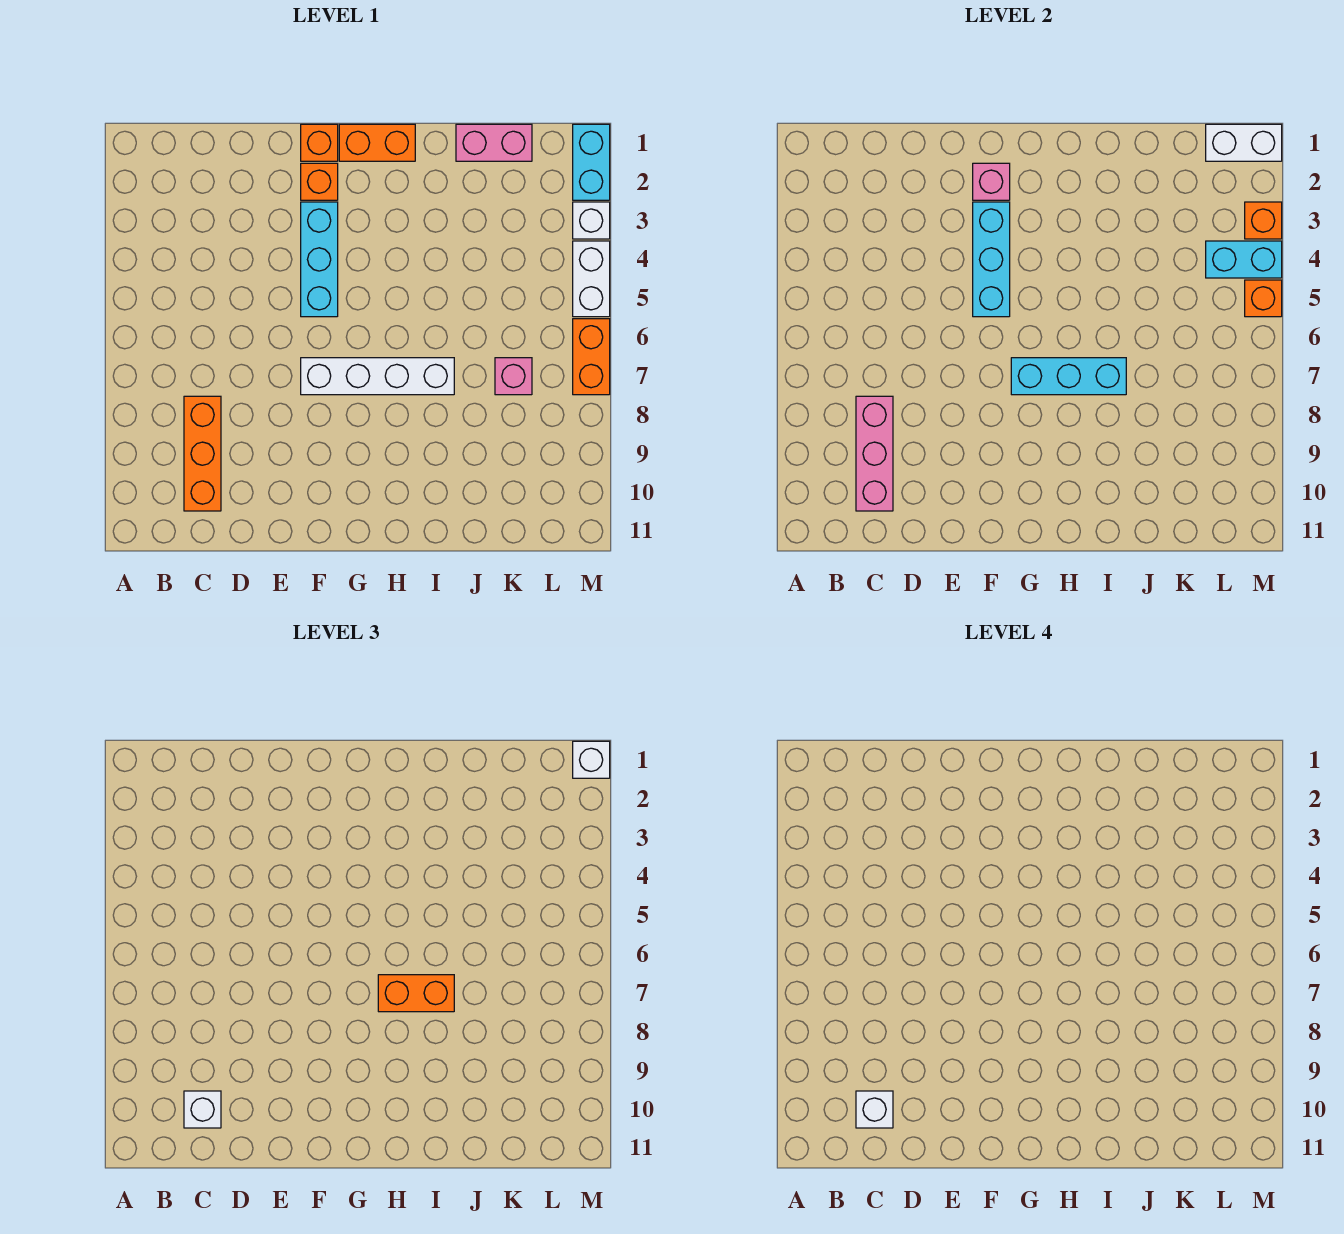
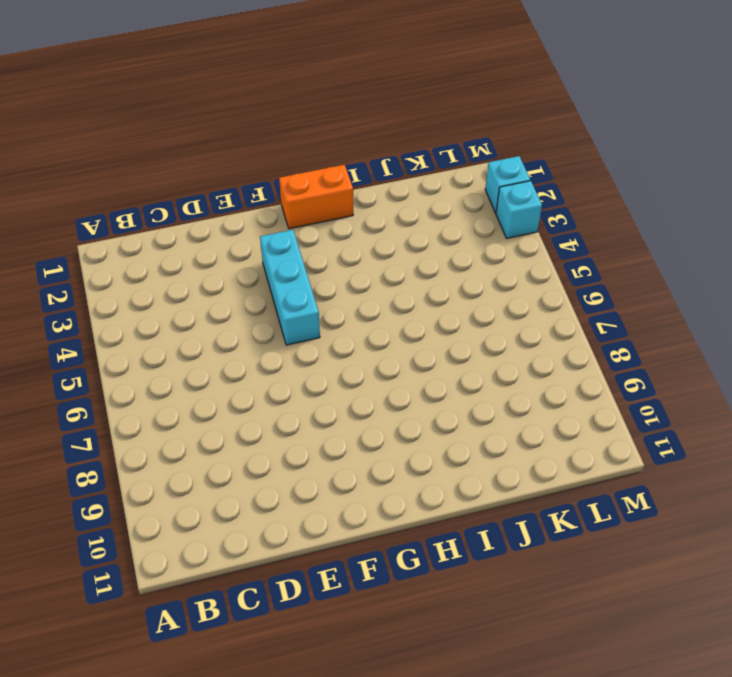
cyan brick M2 level 1 -> cyan brick M1:M2 level 1
cyan brick M3 level 1 -> white brick M3 level 1
none -> orange brick C8:C10 level 1
none -> orange brick F1 level 1
none -> orange brick F2 level 1

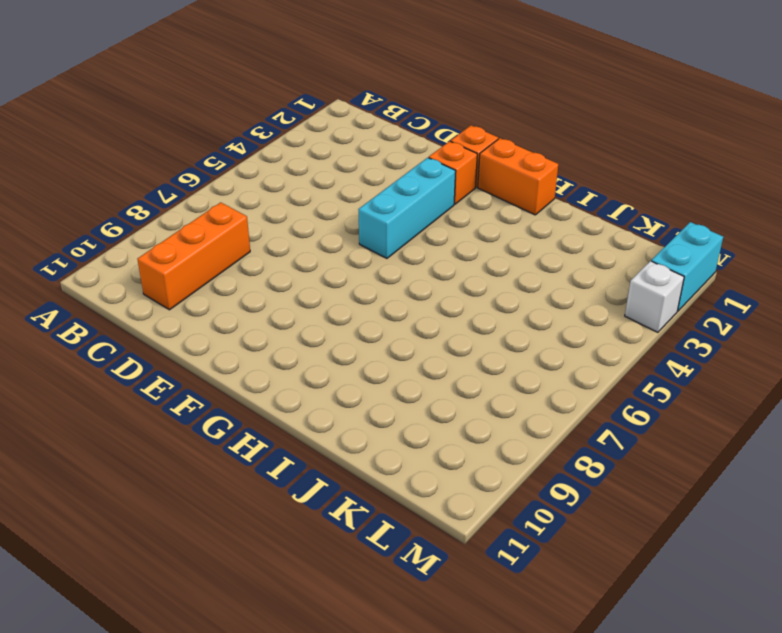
none -> white brick F7:I7 level 1
none -> pink brick J1:K1 level 1
none -> pink brick K7 level 1

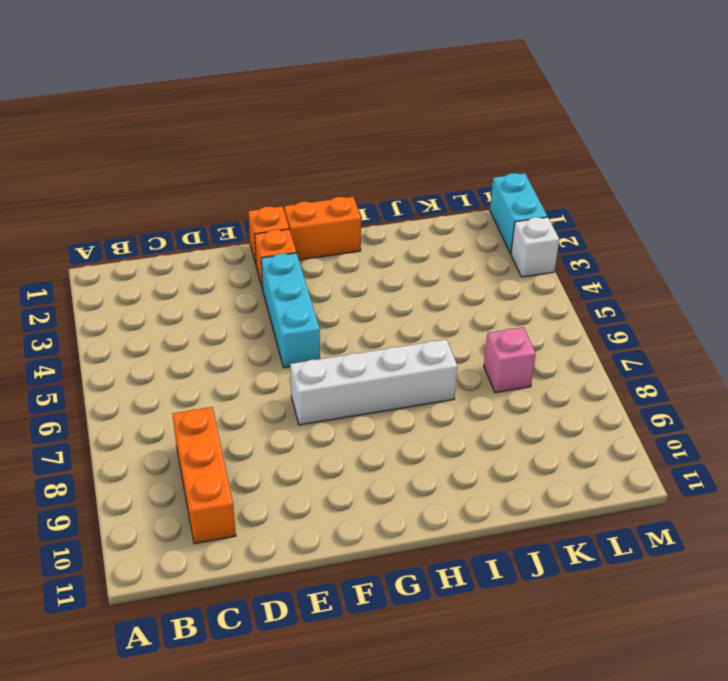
none -> pink brick J1:K1 level 1
none -> white brick M4:M5 level 1
none -> orange brick M6:M7 level 1

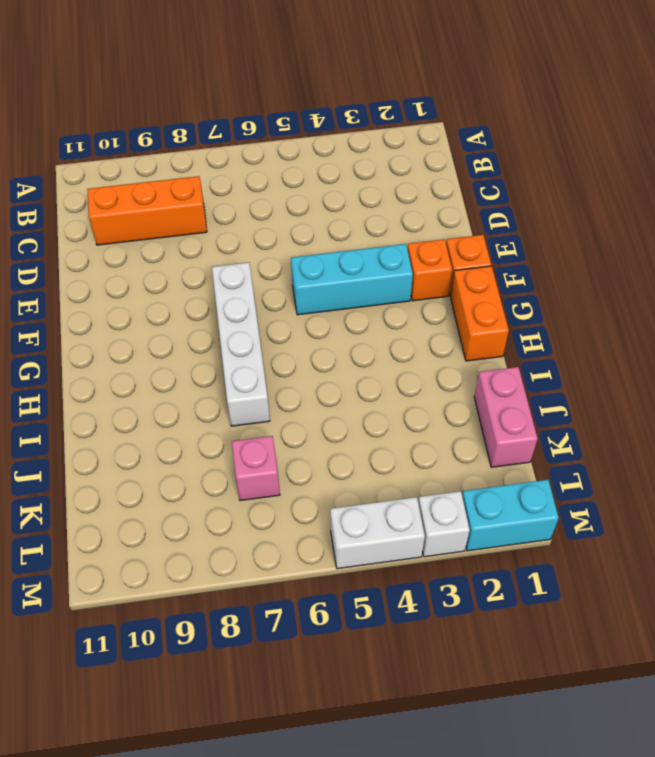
none -> orange brick M6:M7 level 1
none -> pink brick C8:C10 level 2
none -> pink brick F2 level 2

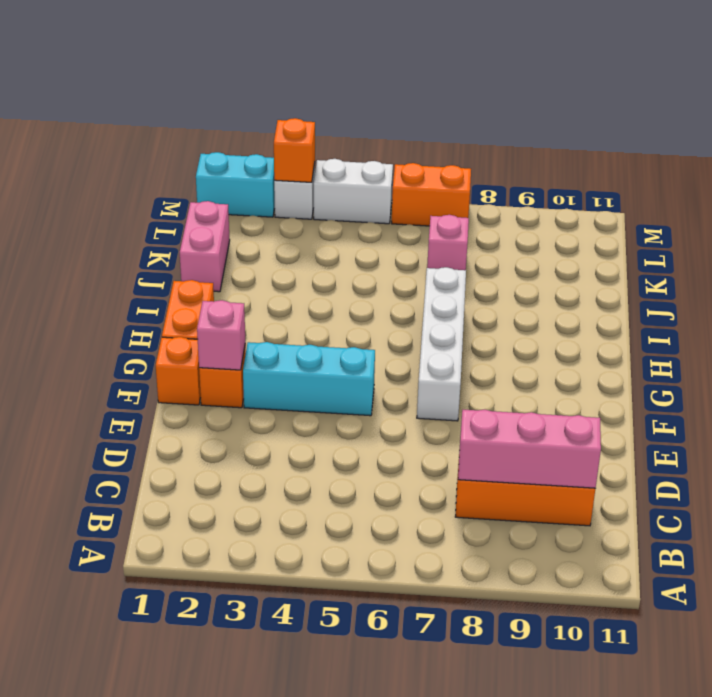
none -> cyan brick F3:F5 level 2
none -> cyan brick G7:I7 level 2
none -> white brick L1:M1 level 2

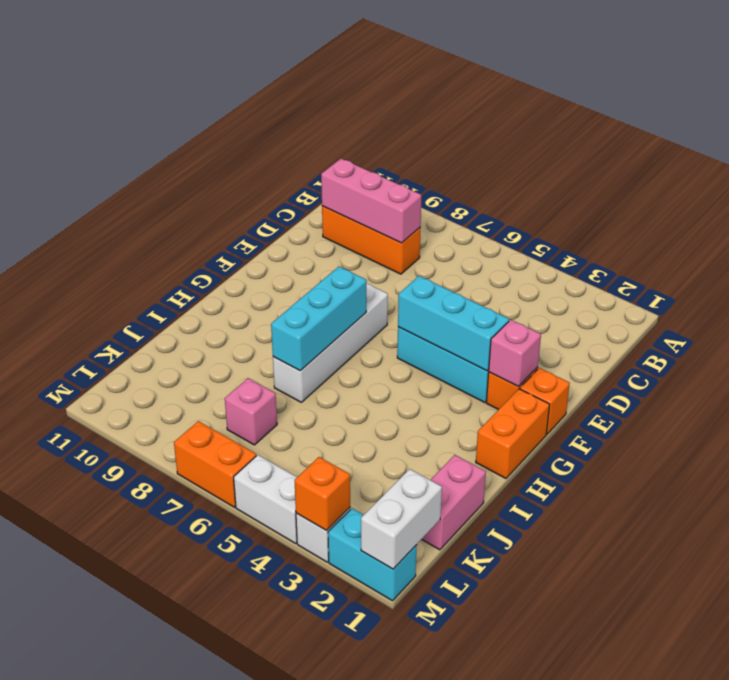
none -> cyan brick L4:M4 level 2
none -> orange brick M5 level 2
none -> white brick C10 level 3

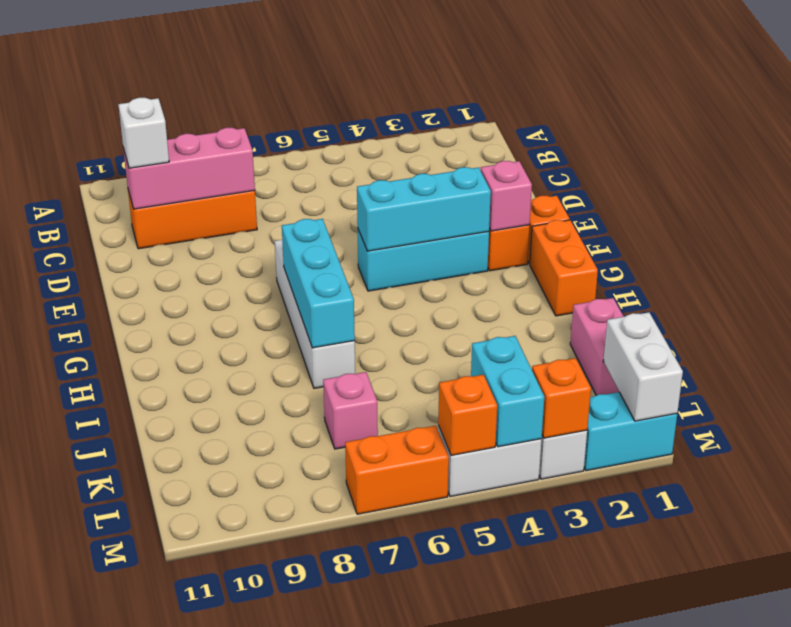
none -> orange brick H7:I7 level 3
none -> white brick M1 level 3
none -> white brick C10 level 4

